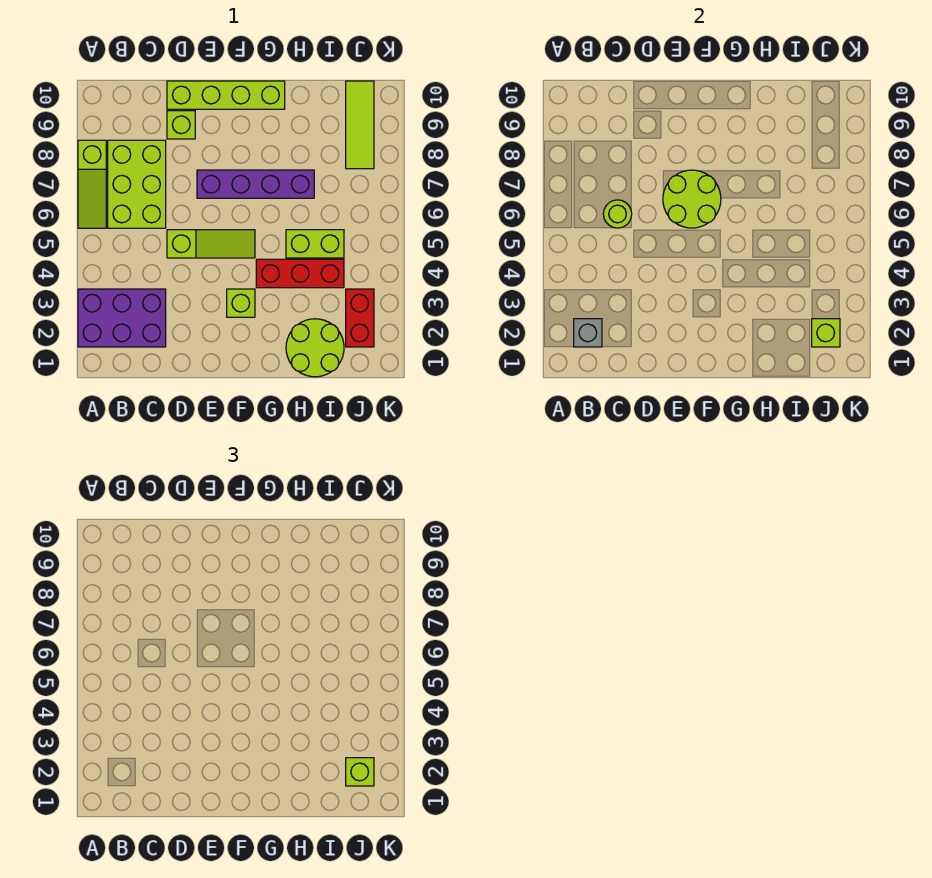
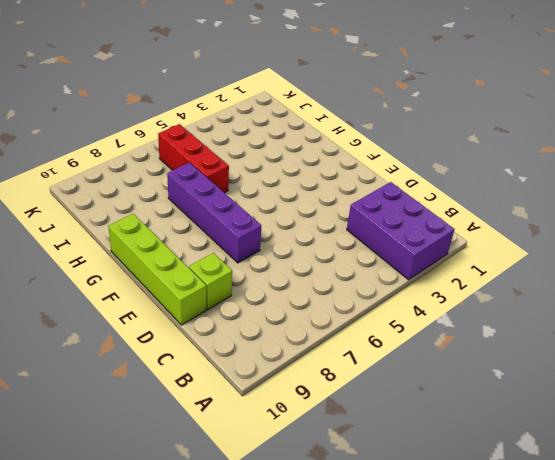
red brick H6:J6 level 1 -> red brick G4:I4 level 1
none -> lime slope A6:A8 level 1 top 8
none -> lime brick B6:C8 level 1
none -> lime slope D5:F5 level 1 top D

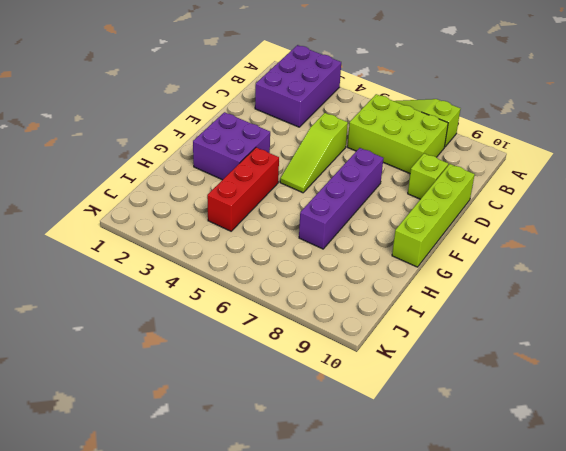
purple brick F2:G3 level 1 -> lime brick F3 level 1
none -> lime round brick H1:I2 level 1
none -> lime brick H5:I5 level 1
none -> red brick J2:J3 level 1

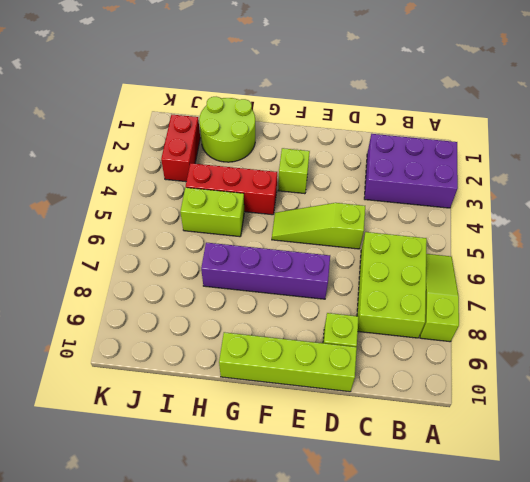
none -> lime tile J8:J10 level 1
none -> grey brick B2 level 2
none -> lime round brick C6 level 2

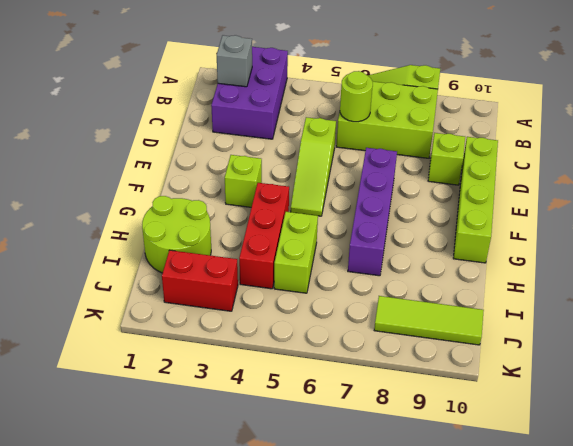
none -> lime round brick E6:F7 level 2
none -> lime brick J2 level 2
none -> lime brick J2 level 3

